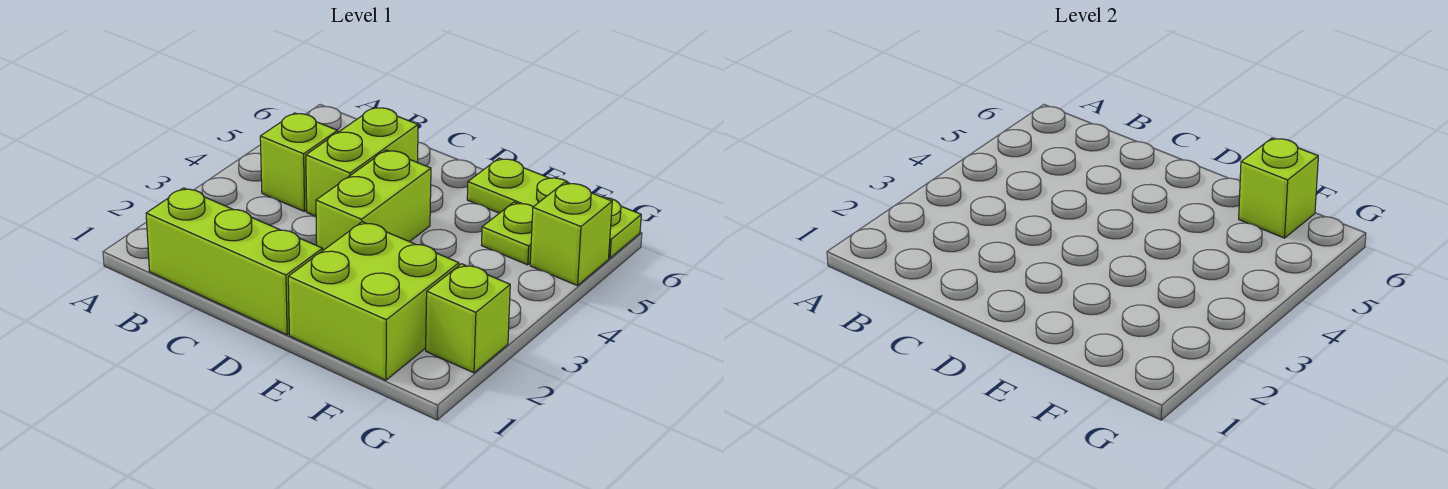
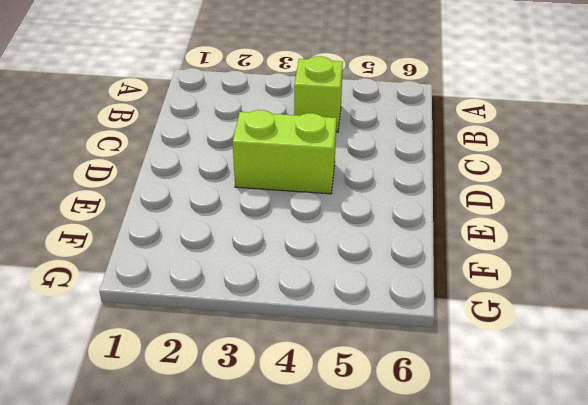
none -> lime brick B1:D1 level 1
none -> lime brick C4:C5 level 1

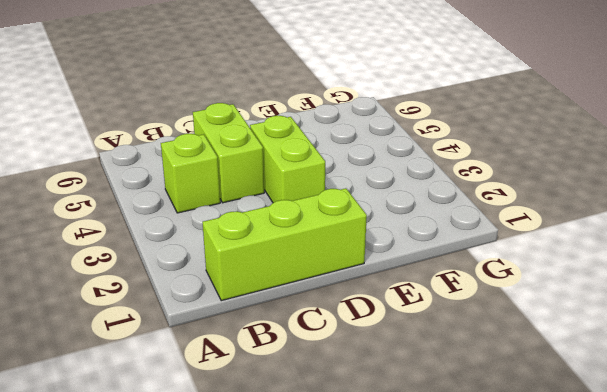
none -> lime brick E1:F2 level 1
none -> lime plate E6:G6 level 1

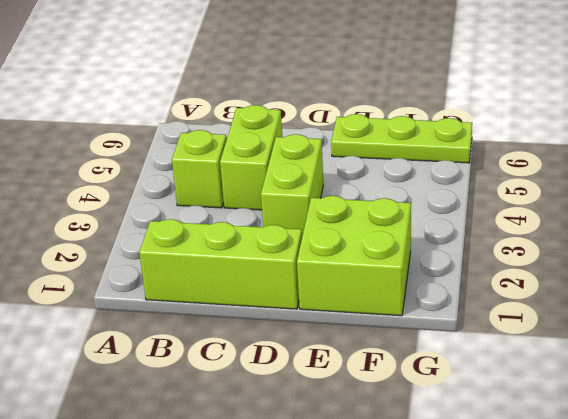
none -> lime plate F5 level 1
none -> lime brick G2 level 1

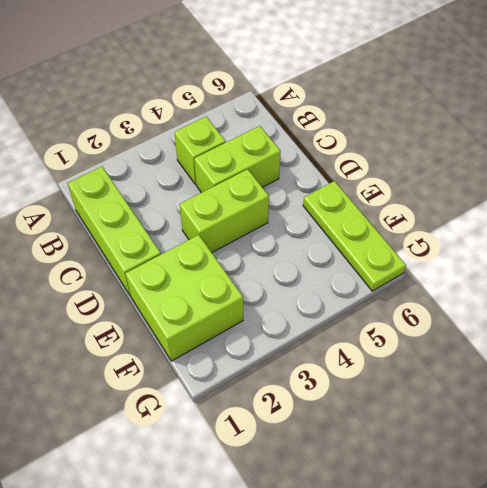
none -> lime plate F5 level 1
none -> lime brick G2 level 1

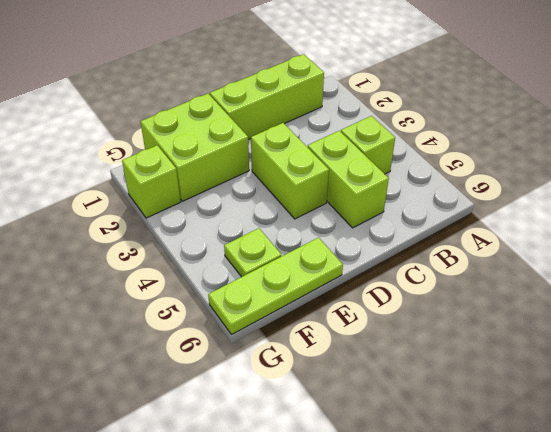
none -> lime brick G5 level 1
none -> lime brick F6 level 2

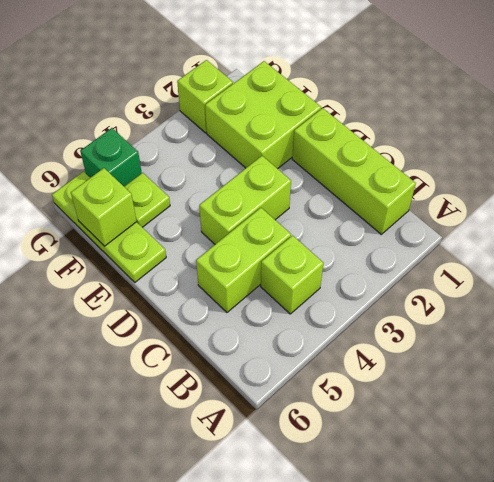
green brick G5 level 1 -> lime brick G5 level 1

